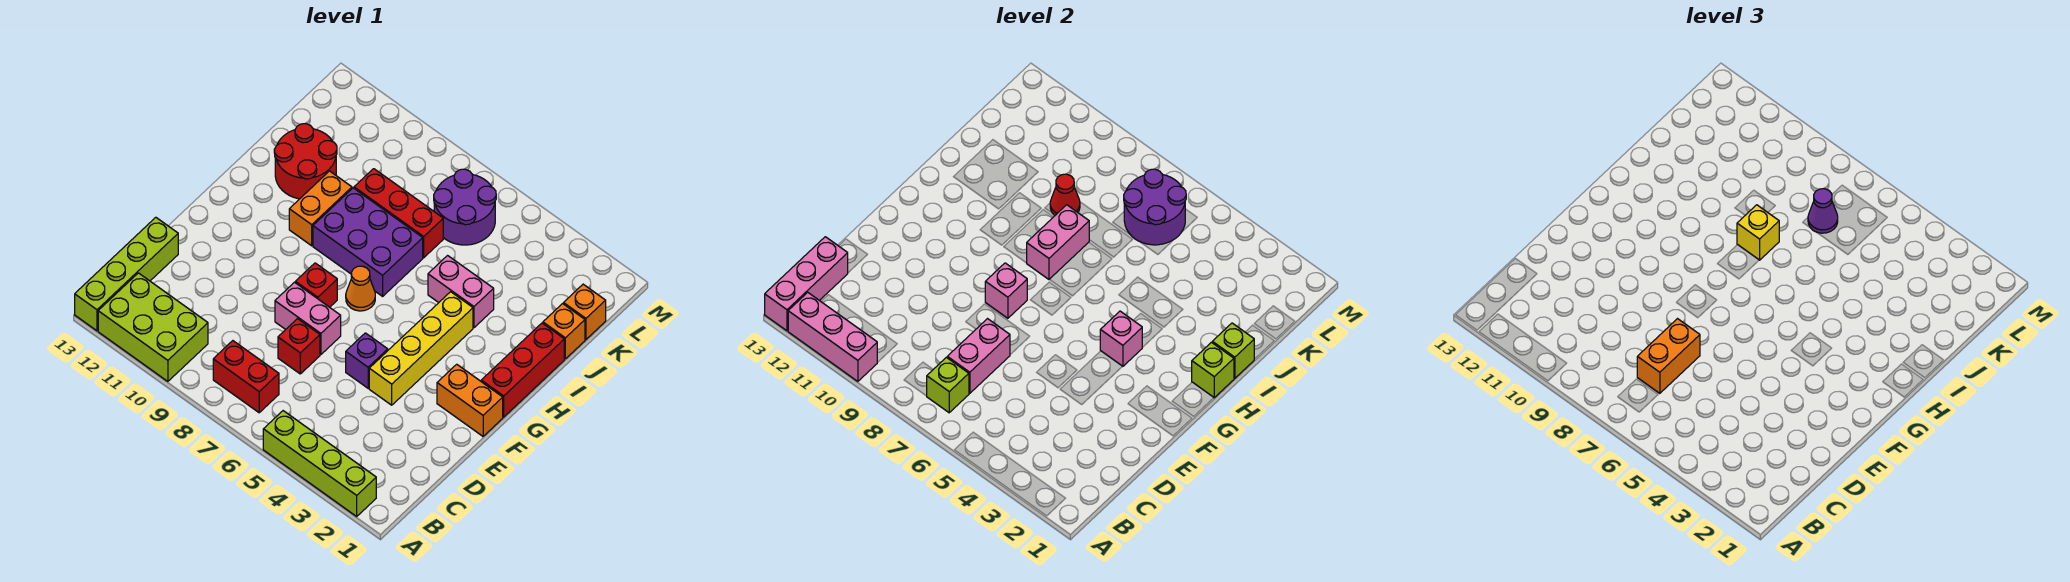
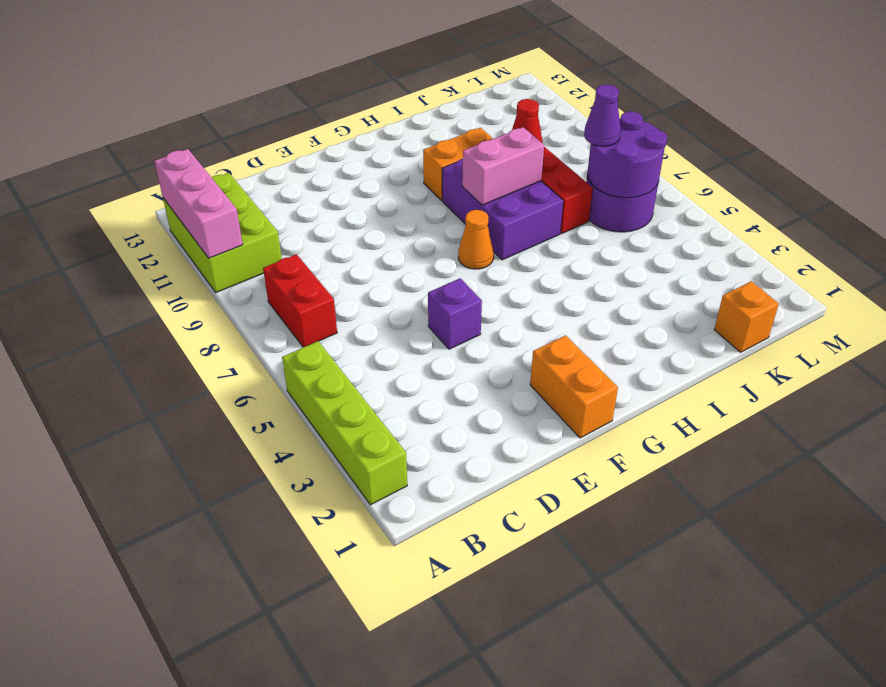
none -> lime brick A13:D13 level 1
none -> red brick D7 level 1
none -> yellow brick E4:H4 level 1
none -> pink brick E7:E8 level 1

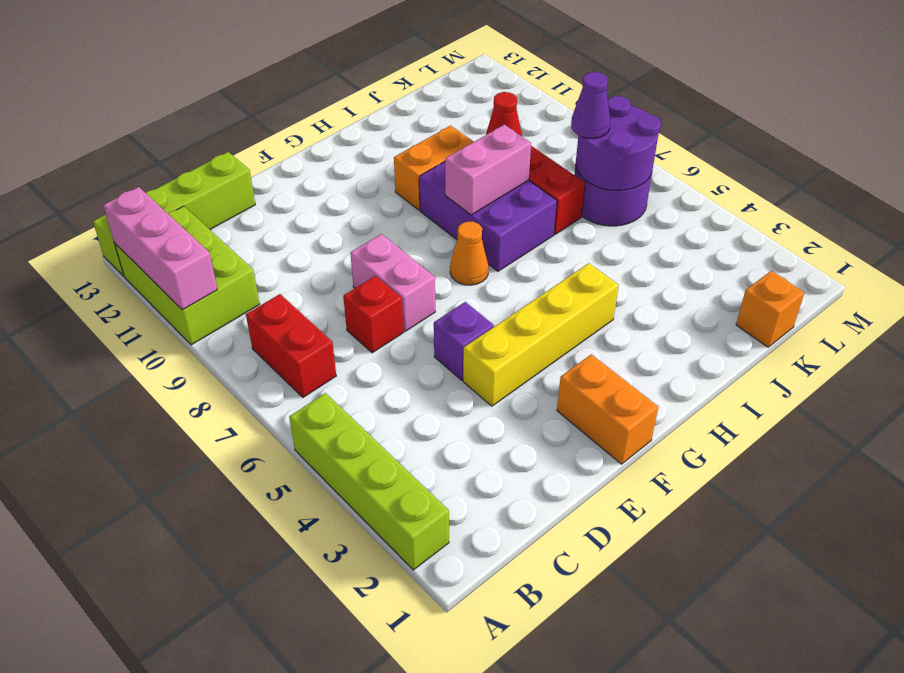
none -> red brick F8 level 1
none -> red brick G1:I1 level 1
none -> pink brick I4:I5 level 1
none -> red round brick I11:J12 level 1

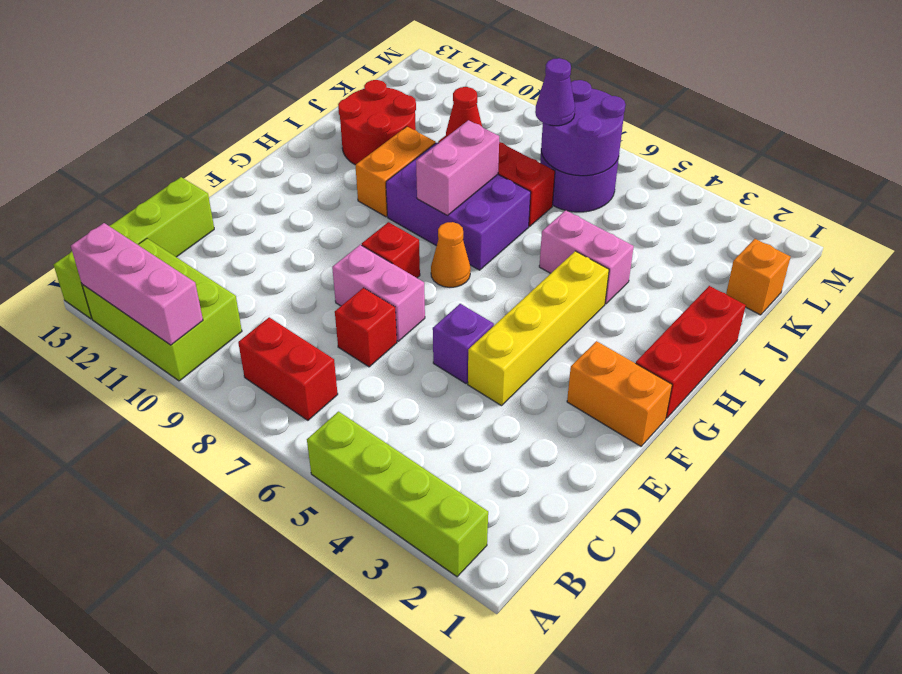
none -> orange brick J1 level 1
none -> pink brick A13:C13 level 2
none -> lime brick B7 level 2
none -> pink brick C7:D7 level 2

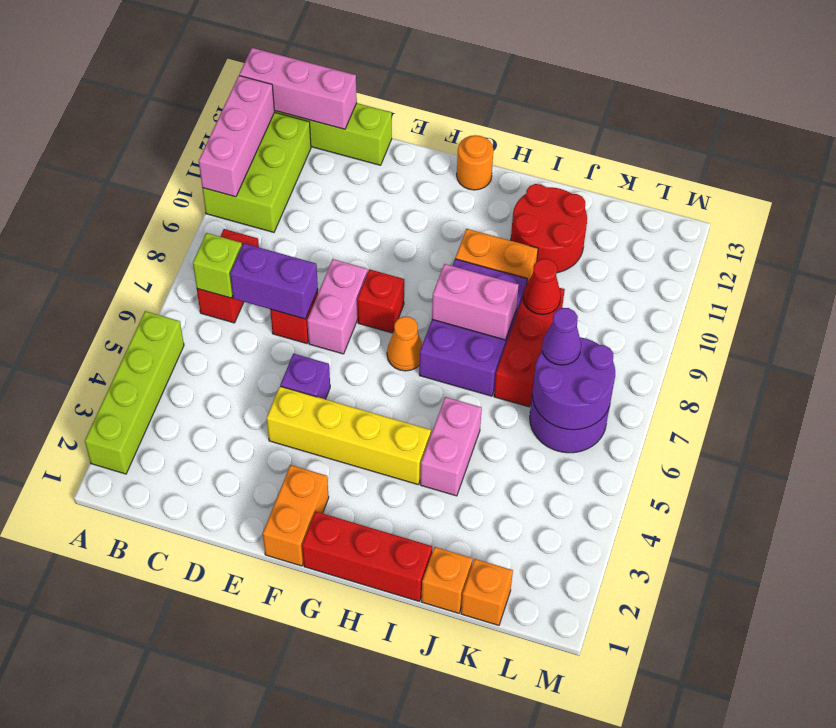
purple brick C7:D7 level 2 -> pink brick C7:D7 level 2
orange round brick G13 level 1 -> none
none -> pink brick F8 level 2
none -> pink brick G4 level 2
none -> lime brick H1 level 2
none -> lime brick I1 level 2

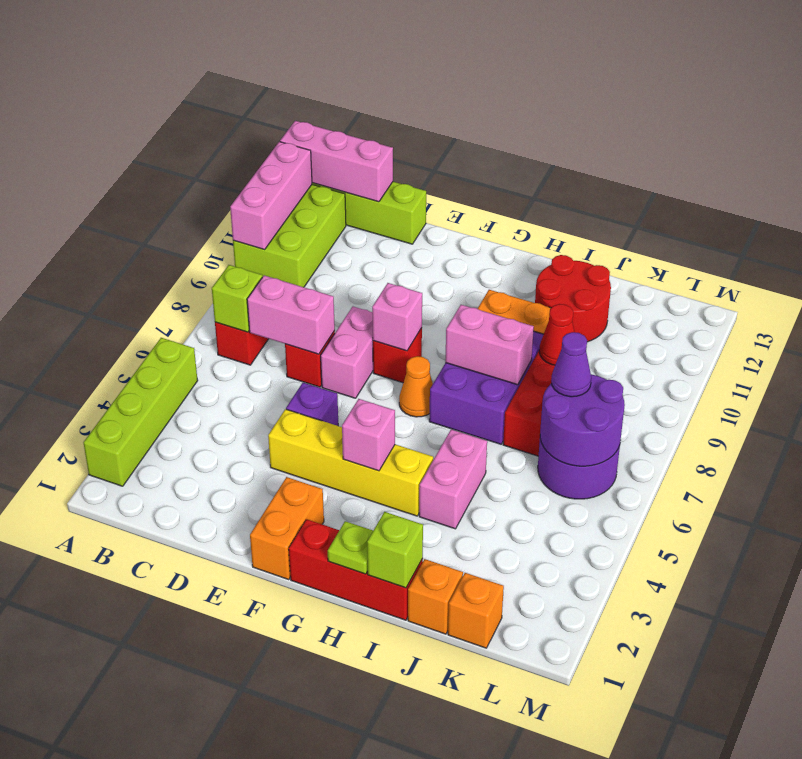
lime plate H1 level 2 -> lime brick H1 level 2
none -> orange brick C7:D7 level 3
none -> yellow brick I8 level 3

